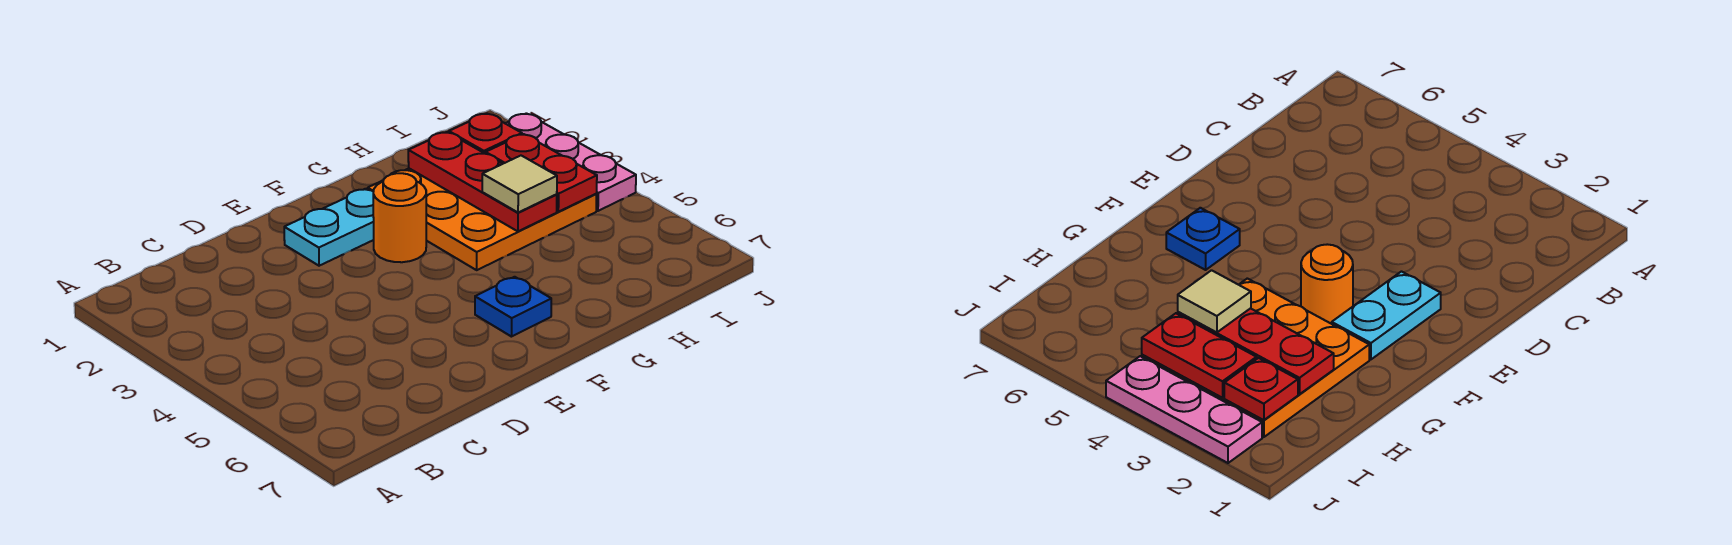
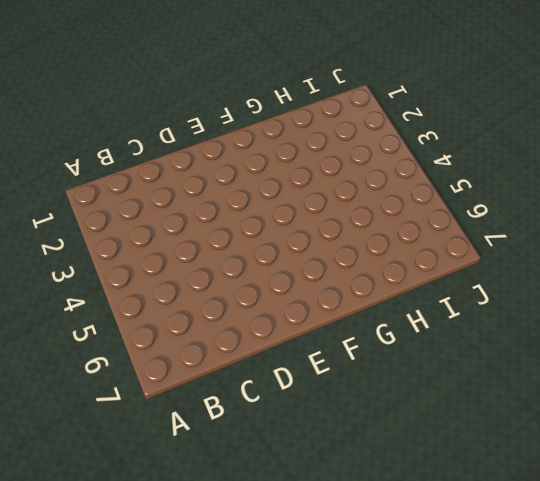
none -> cyan plate E2:F2 level 1
none -> orange round brick F3 level 1

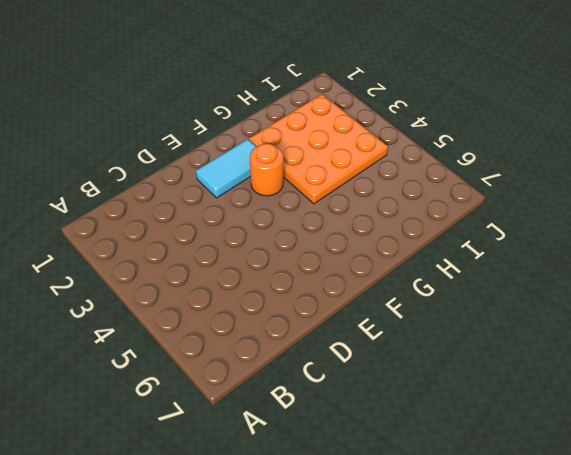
cyan tile E2:F2 level 1 -> cyan plate E2:F2 level 1
none -> blue plate F6 level 1
none -> pink plate J2:J4 level 1

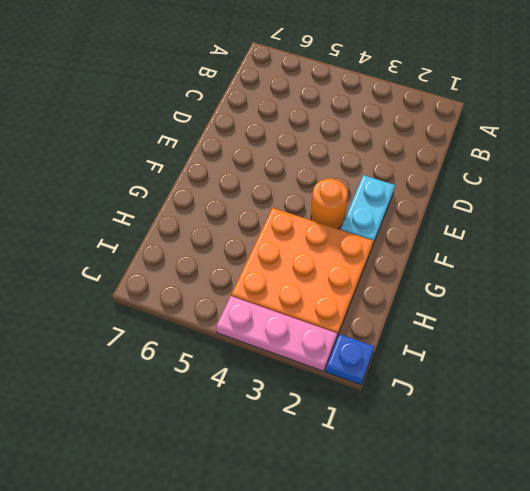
blue plate J1 level 1 -> blue plate F6 level 1
none -> red plate H2:H4 level 2
none -> red plate I2 level 2

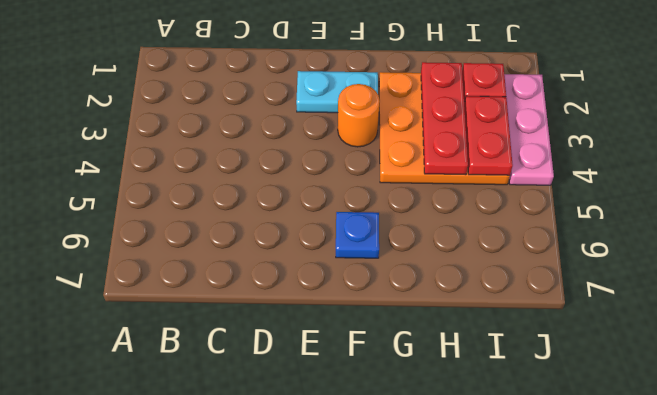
none -> tan tile H4 level 3

